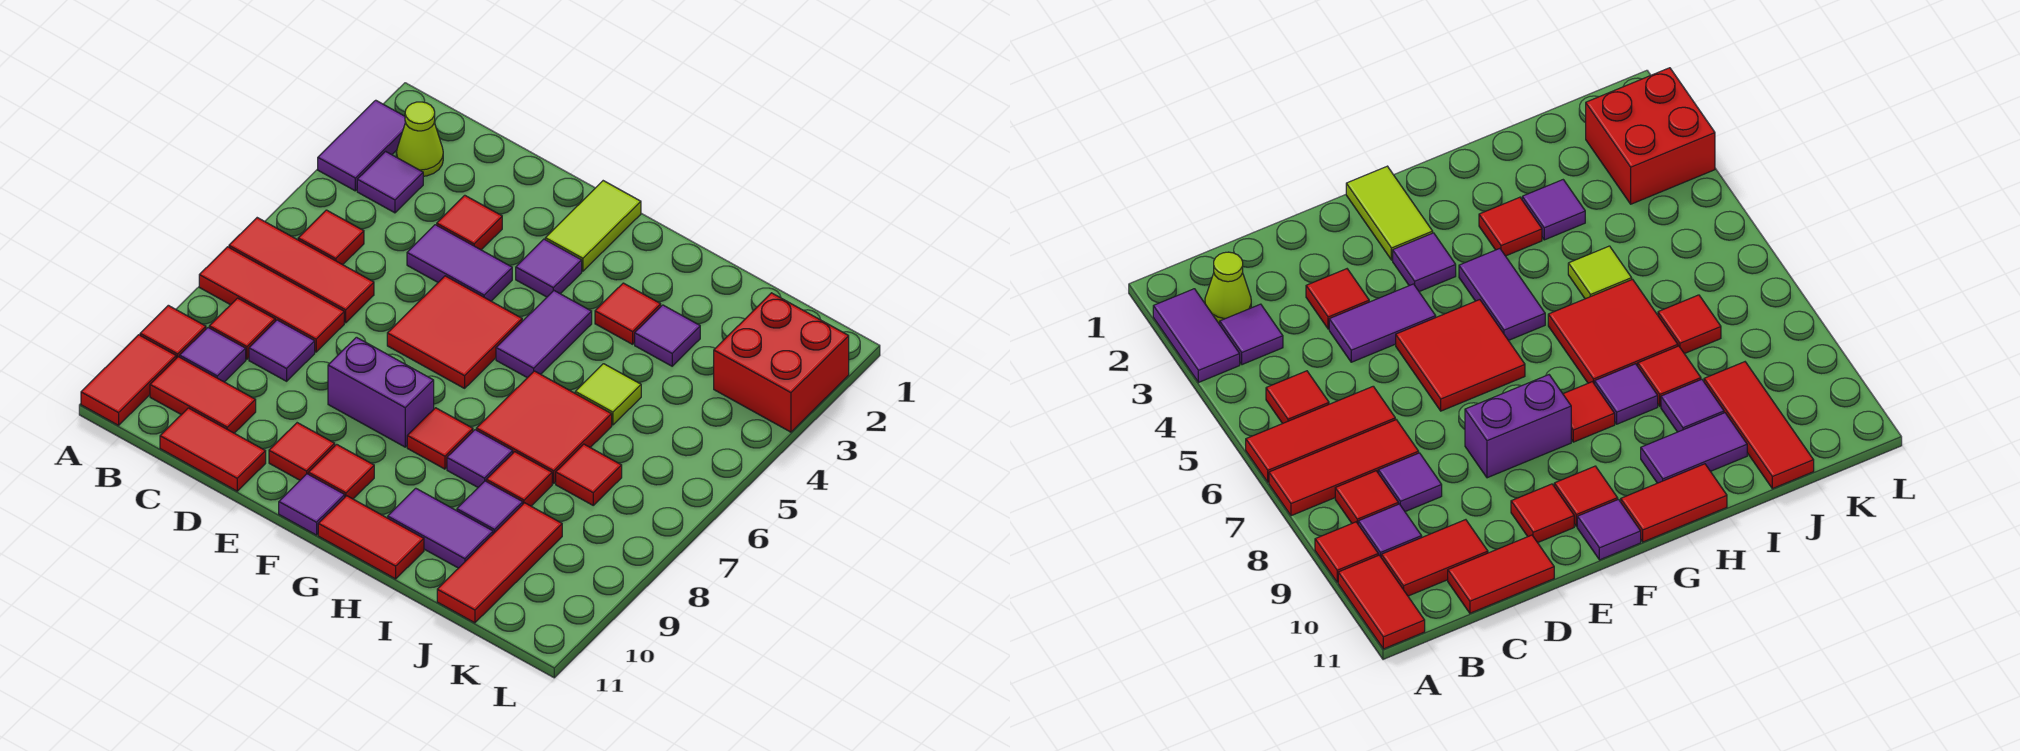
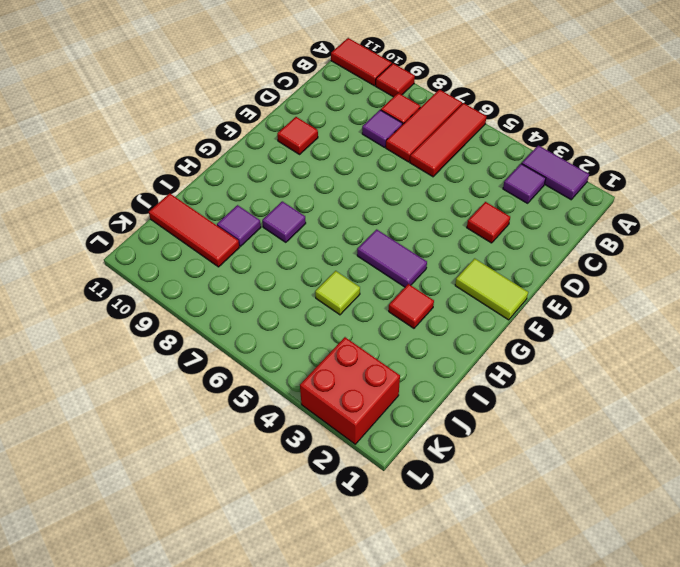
none -> lime cone B2 level 1
none -> red tile B5 level 1
none -> purple tile B9 level 1
none -> red tile B10:C10 level 1

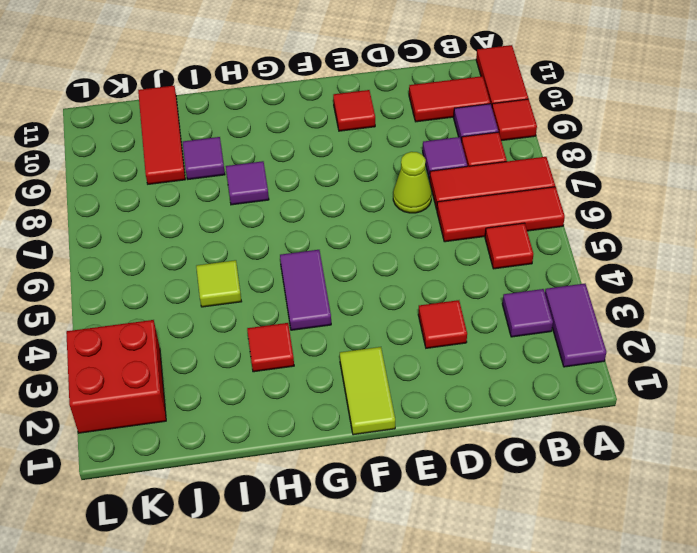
lime cone D7 level 1 -> lime cone B2 level 1
none -> red tile C11:D11 level 1
none -> purple tile D4:E4 level 1
none -> red tile E5:F6 level 1
none -> purple brick E8:F8 level 1

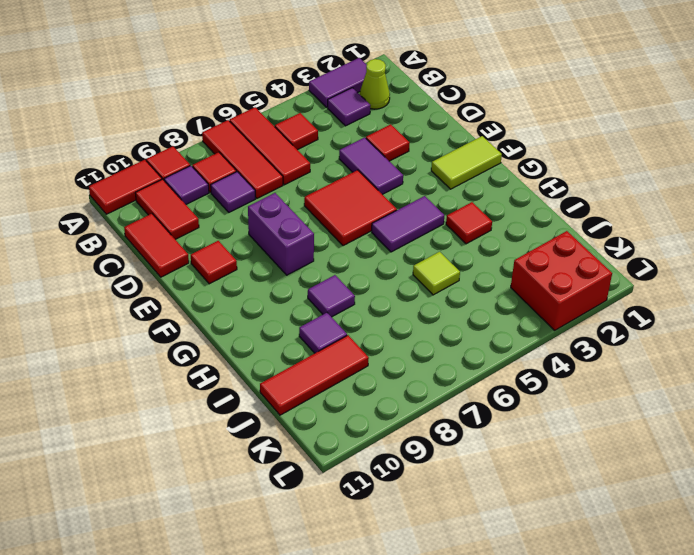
none -> purple tile F3 level 1
none -> red tile F10 level 1
none -> purple tile F11 level 1
none -> red tile G8 level 1

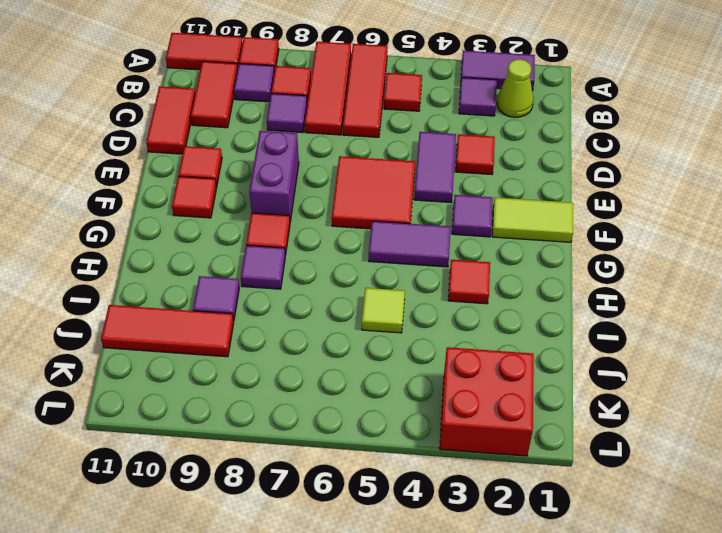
none -> purple tile F11 level 1
none -> red tile G11:H11 level 1
none -> red tile H6:I7 level 1
none -> purple tile H10:I10 level 1

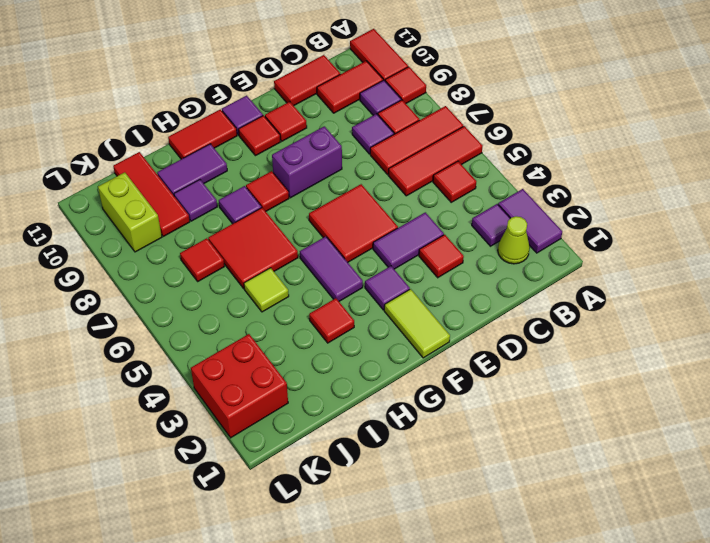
lime brick K9:K10 level 1 -> none
none -> purple tile I3 level 1
none -> red tile I8 level 1

